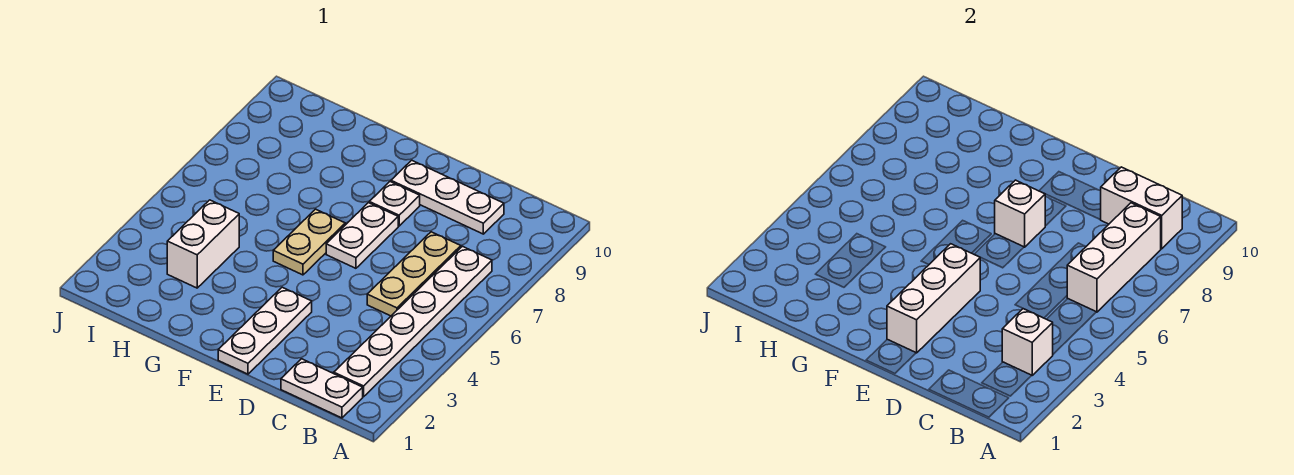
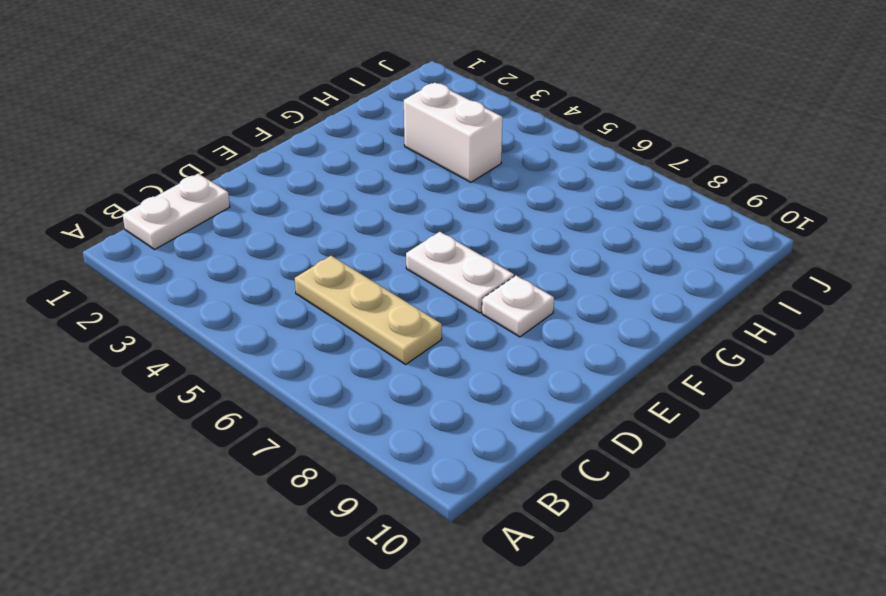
none -> white plate B2:B7 level 1
none -> white plate C9:E9 level 1
none -> white plate E1:E3 level 1

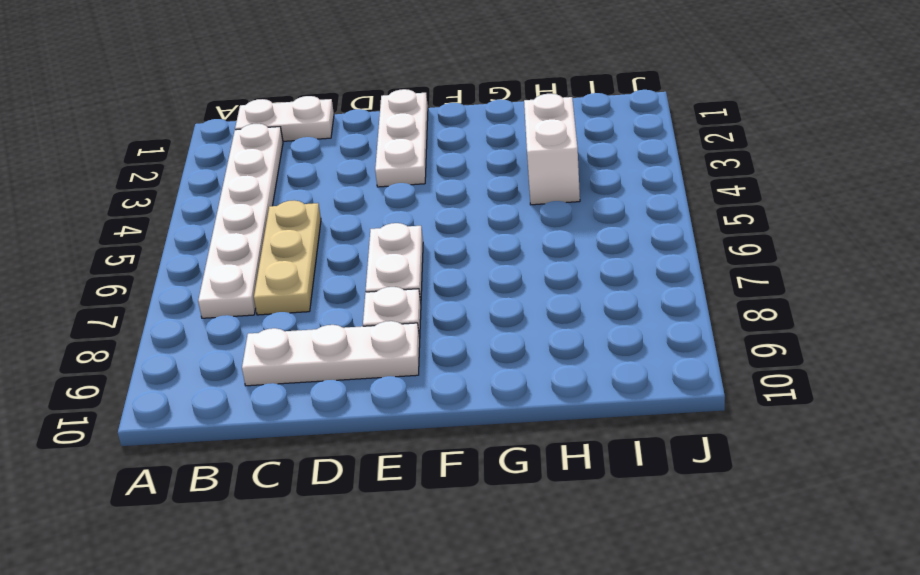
none -> tan plate F5:F6 level 1
none -> white brick B3 level 2
none -> white brick B6:B8 level 2

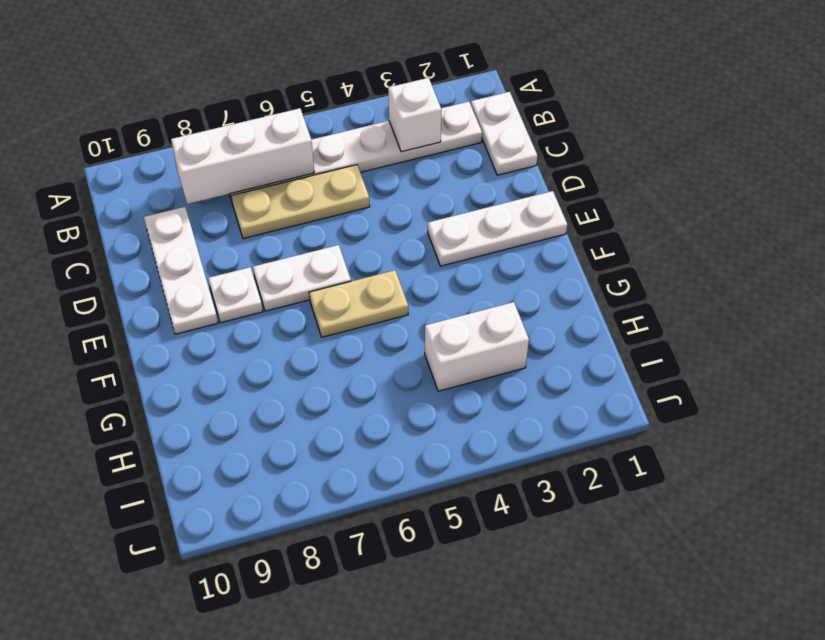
none -> white brick B9:C9 level 2
none -> white brick E2:E4 level 2
none -> white brick E7 level 2

